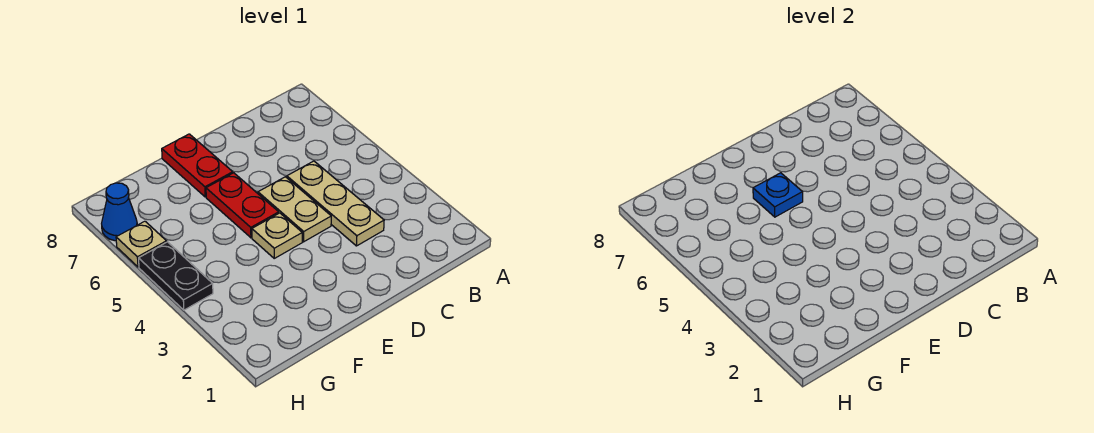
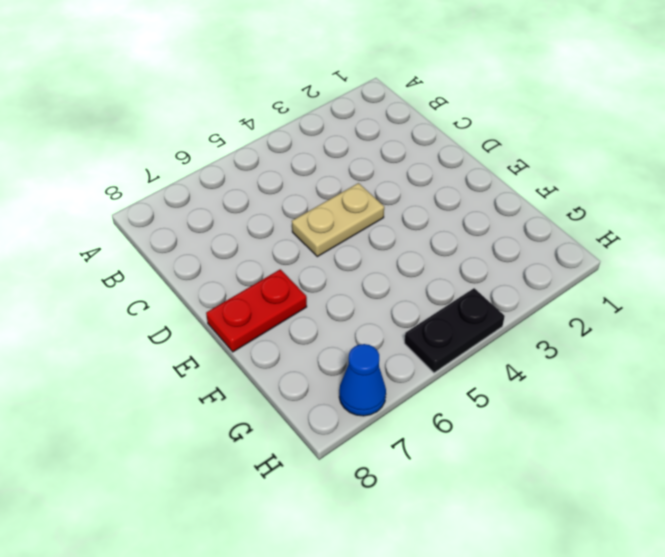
none -> tan plate C3:C5 level 1
none -> tan plate E4 level 1

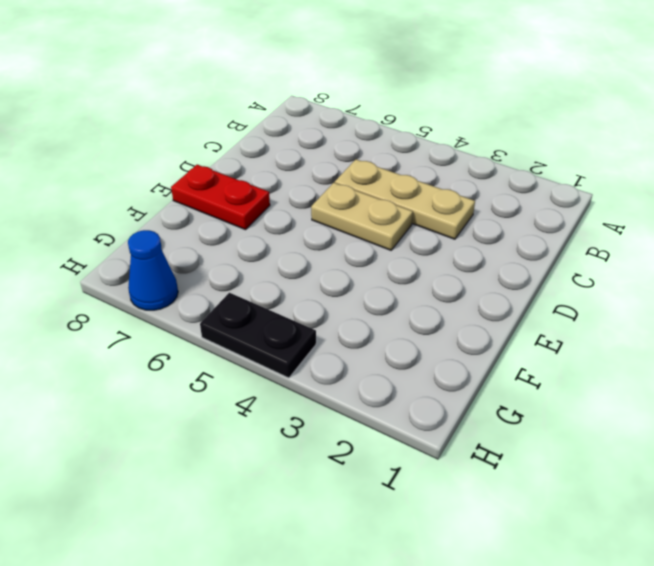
none -> tan plate E4 level 1
none -> red plate E5:E6 level 1

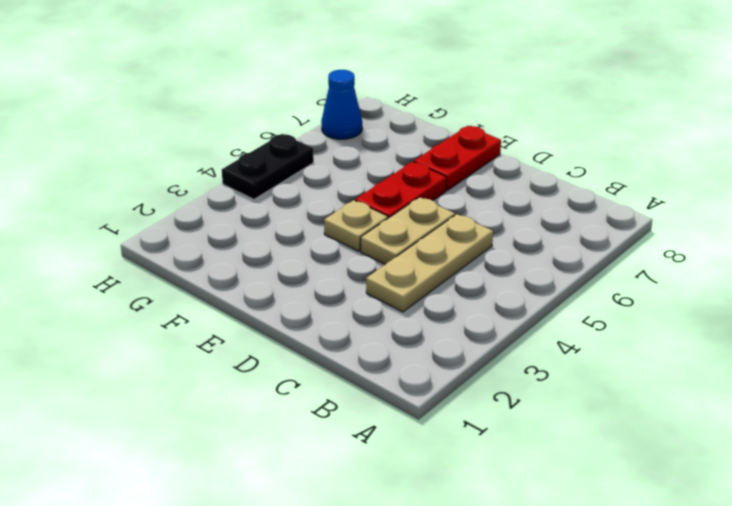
none -> tan plate H6 level 1
none -> blue plate E6 level 2

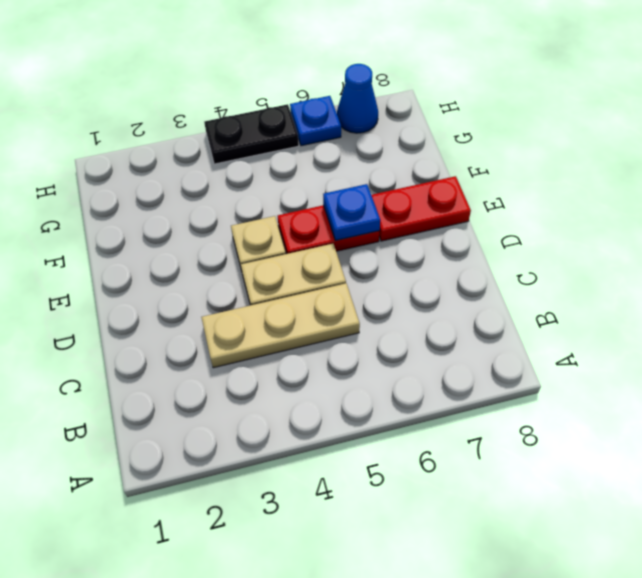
blue plate H6 level 1 -> tan plate H6 level 1

